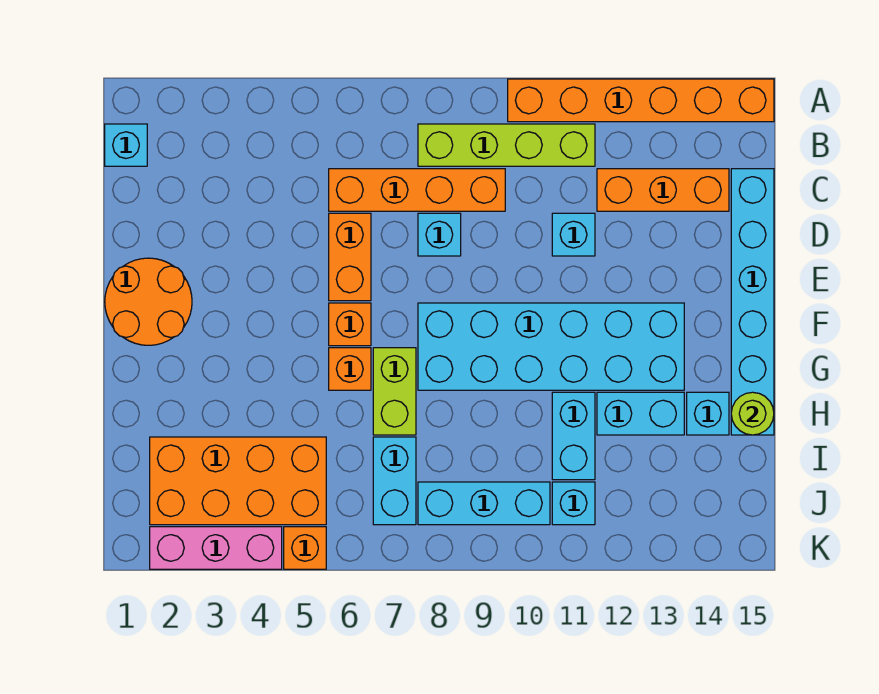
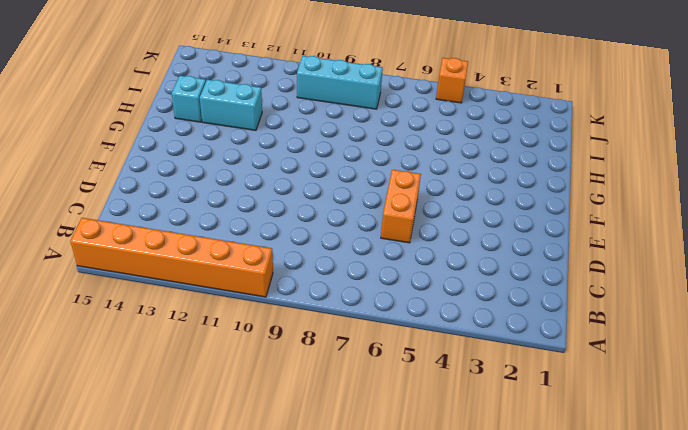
none -> cyan brick B1 level 1
none -> lime brick B8:B11 level 1
none -> orange brick C6:C9 level 1

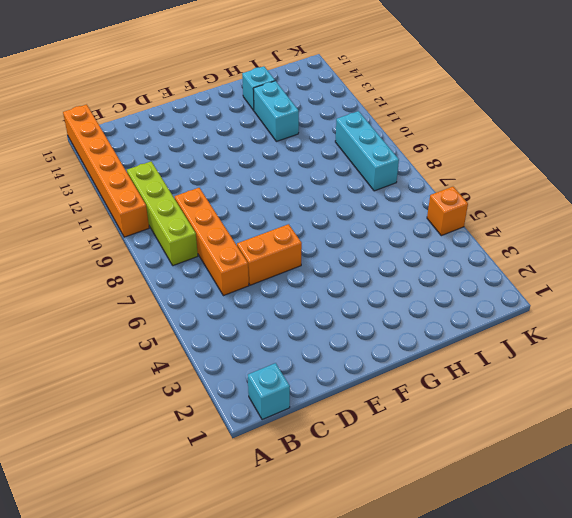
none -> orange brick C12:C14 level 1
none -> cyan brick C15:H15 level 1
none -> cyan brick D8 level 1

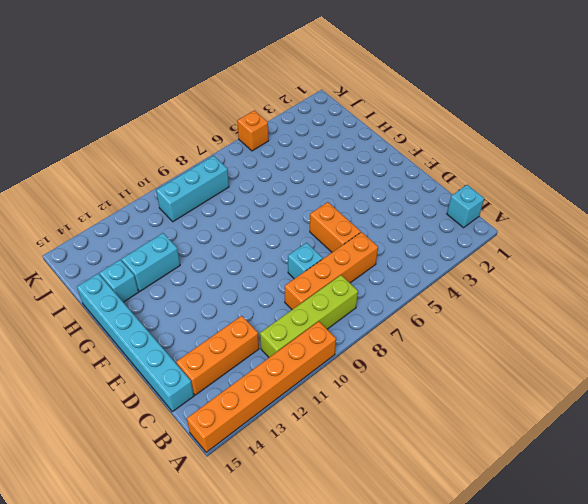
none -> cyan brick D11 level 1
none -> orange round brick E1:F2 level 1
none -> orange brick F6 level 1

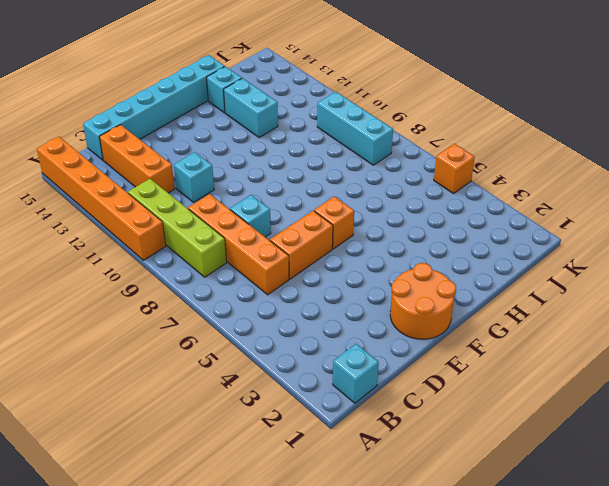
none -> cyan brick F8:G13 level 1
none -> orange brick G6 level 1
none -> lime brick G7:H7 level 1

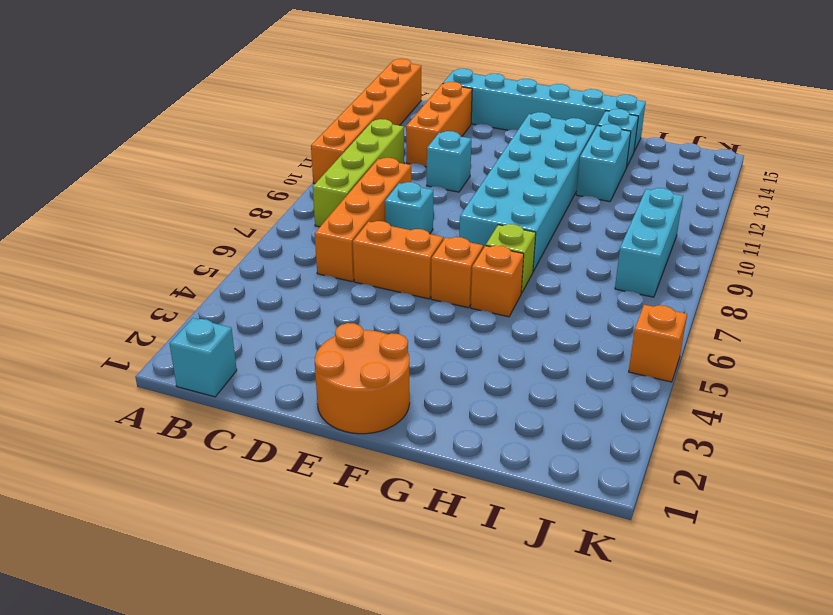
lime brick G7 level 1 -> lime brick G7:H7 level 1
none -> cyan brick H11:I11 level 1
none -> orange brick I2:J5 level 1
none -> cyan brick I7:J7 level 1

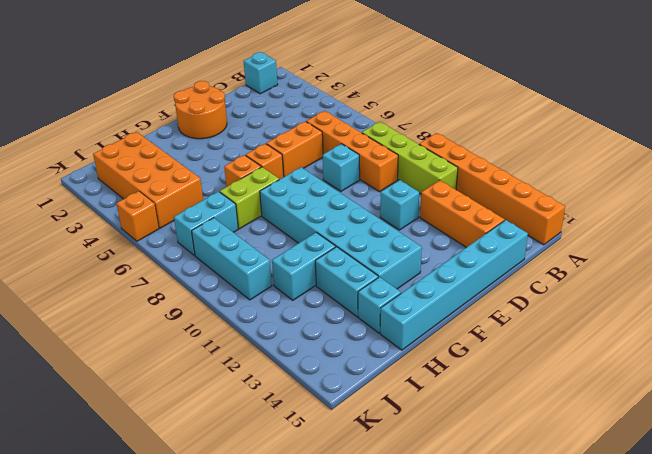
none -> cyan brick J11 level 1
none -> pink brick K2:K4 level 1
none -> lime round brick H15 level 2

